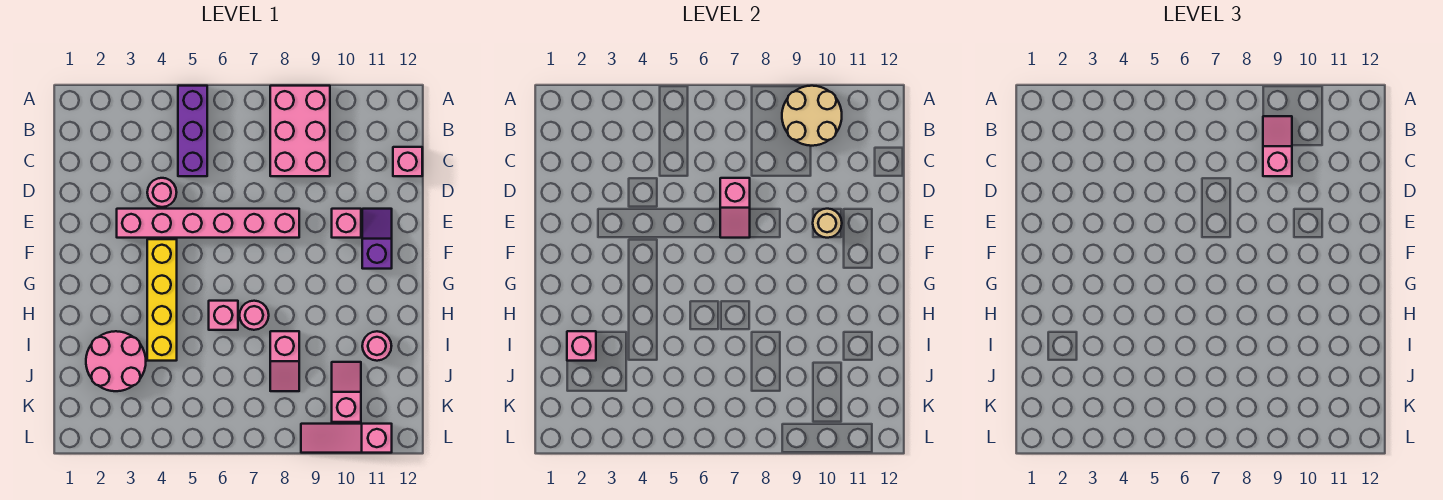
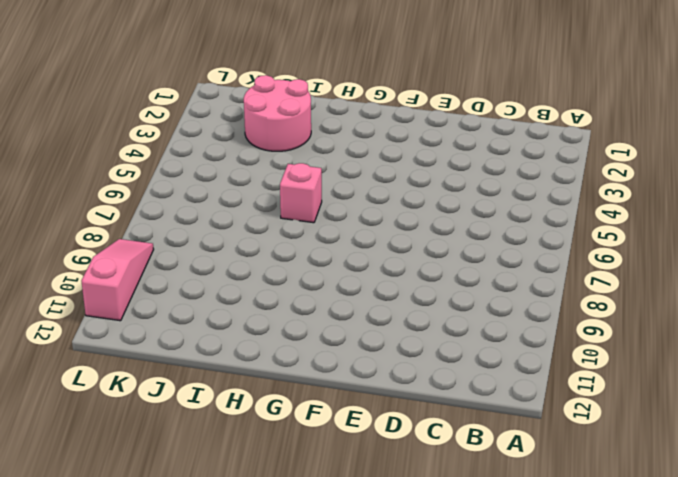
none -> purple brick A5:C5 level 1
none -> pink brick A8:C9 level 1
none -> pink brick C12 level 1

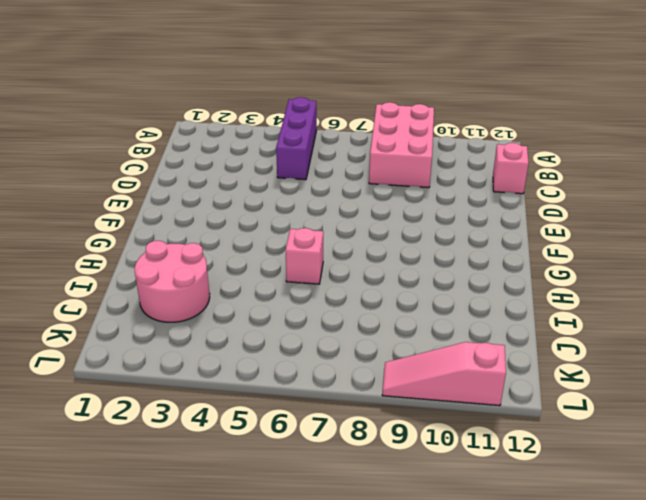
none -> pink round brick D4 level 1
none -> pink brick E3:E8 level 1
none -> pink brick E10 level 1

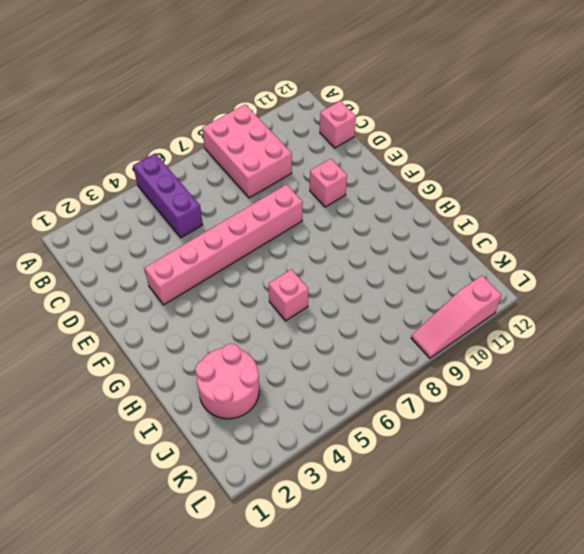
none -> pink round brick D4 level 1
none -> purple slope E11:F11 level 1 top F
none -> yellow brick F4:I4 level 1

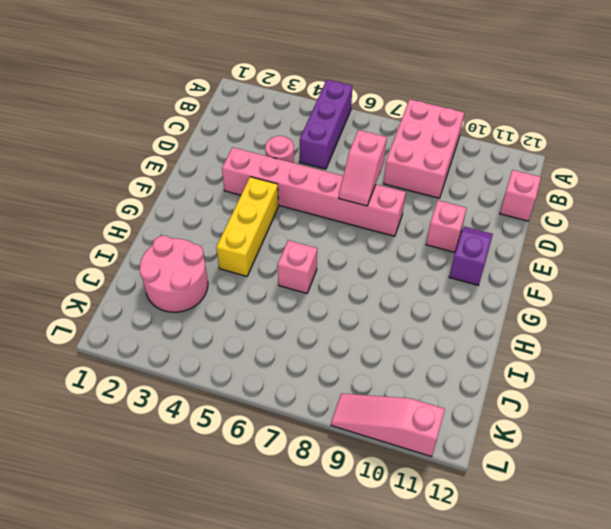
yellow brick F4:H4 level 1 -> yellow brick F4:I4 level 1
none -> pink round brick H7 level 1
none -> pink slope I8:J8 level 1 top I
none -> pink round brick I11 level 1

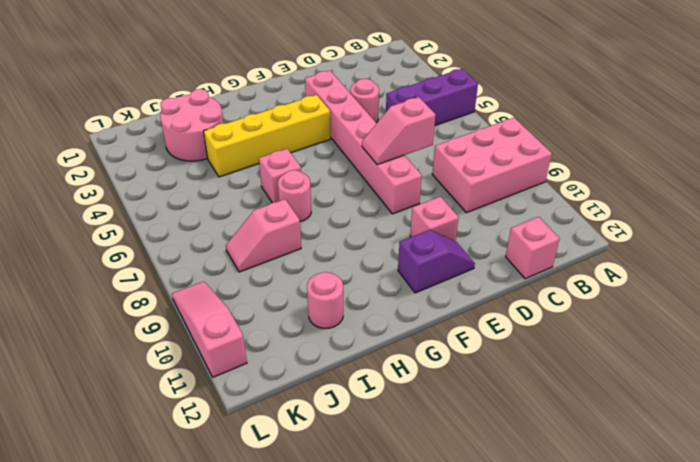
none -> pink slope J10:K10 level 1 top K
none -> tan round brick A9:B10 level 2
none -> tan round brick E10 level 2

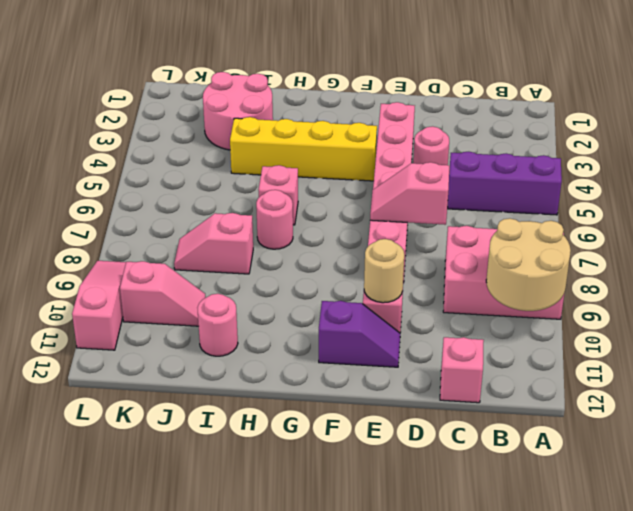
none -> pink brick I2 level 2
none -> pink slope B9:C9 level 3 top C

